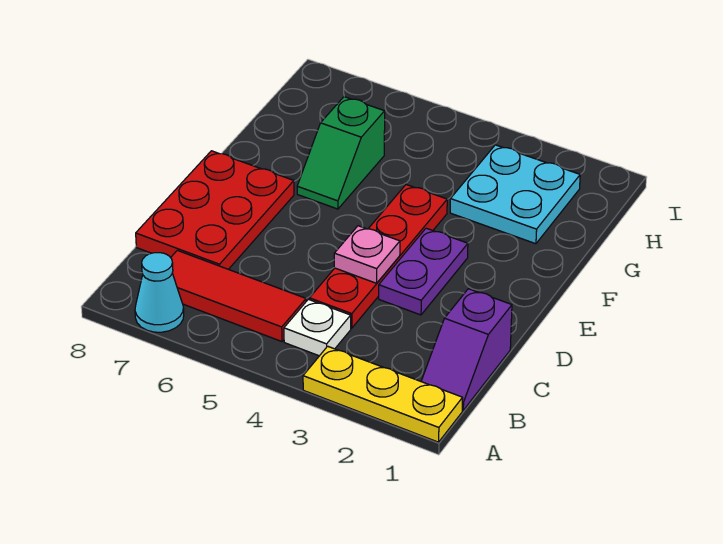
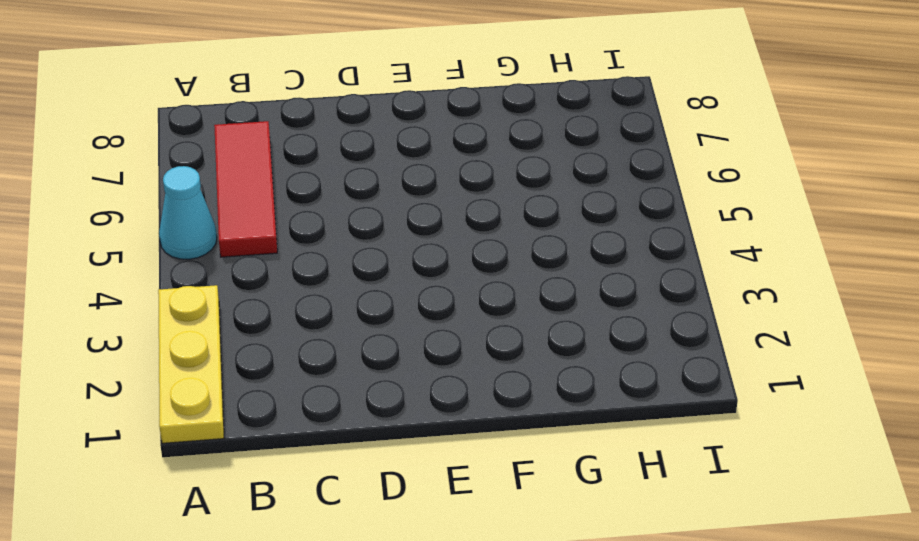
cyan cone A5 level 1 -> cyan cone A7 level 1
none -> purple slope B1:C1 level 1 top C
none -> white plate B4 level 1

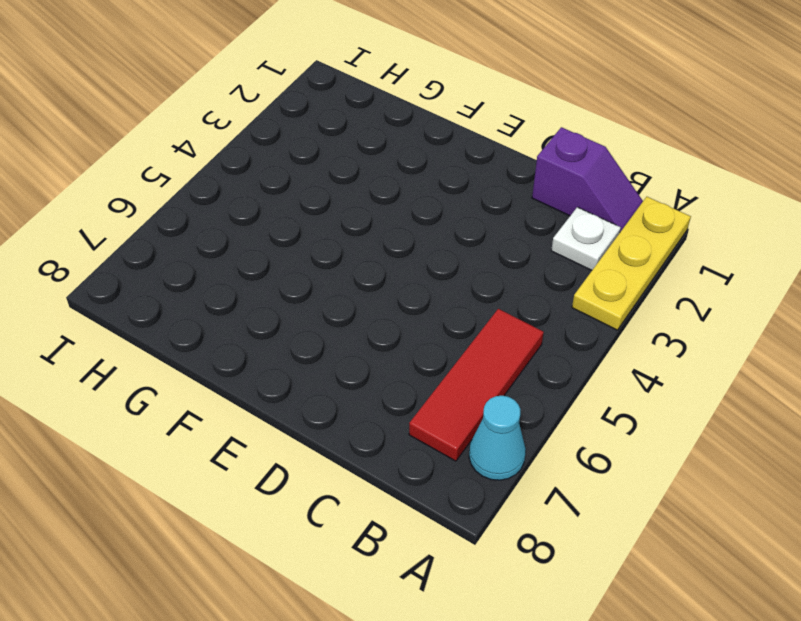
white plate B2 level 1 -> white plate B4 level 1
none -> red plate C4:F4 level 1
none -> red plate C7:E8 level 1

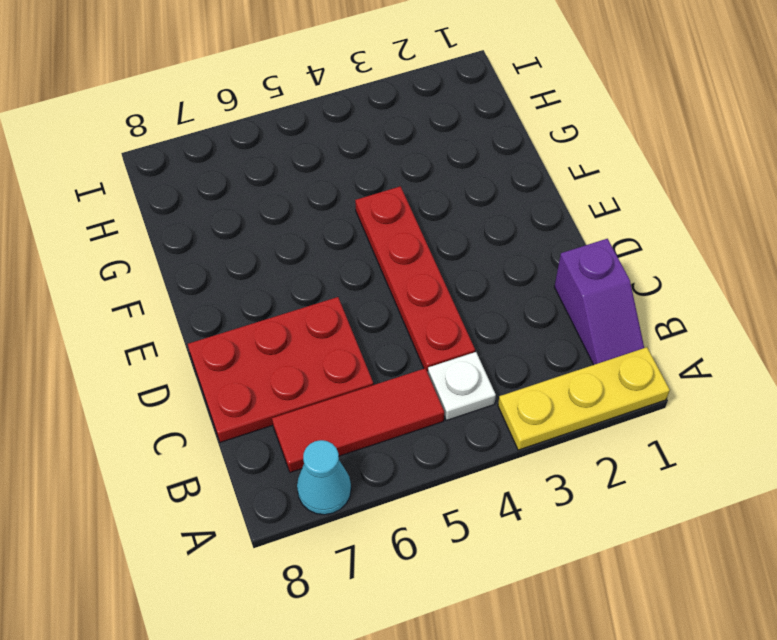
red plate C6:D8 level 1 -> red plate C7:E8 level 1
none -> purple plate D3:E3 level 1
none -> green slope F6:G6 level 1 top G

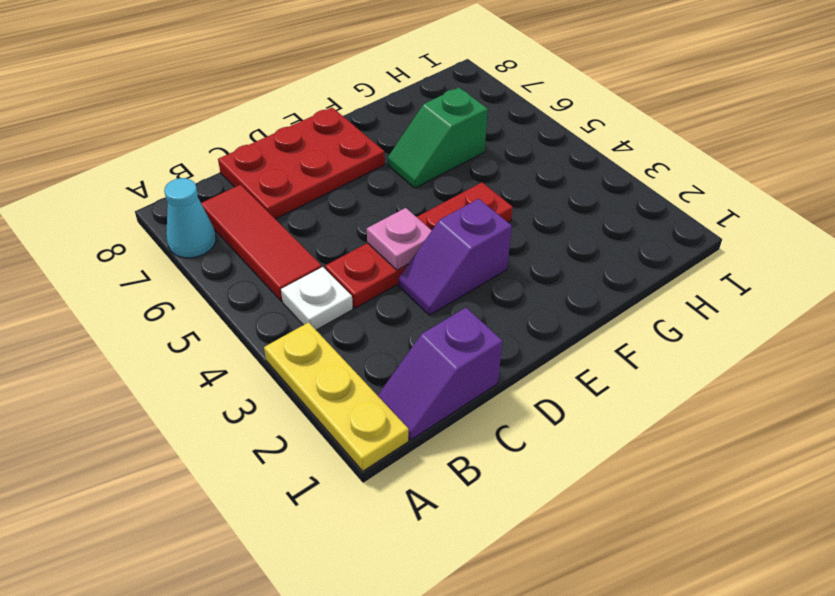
purple slope D3:E3 level 1 top E -> purple plate D3:E3 level 1
none -> cyan plate G2:H3 level 1

